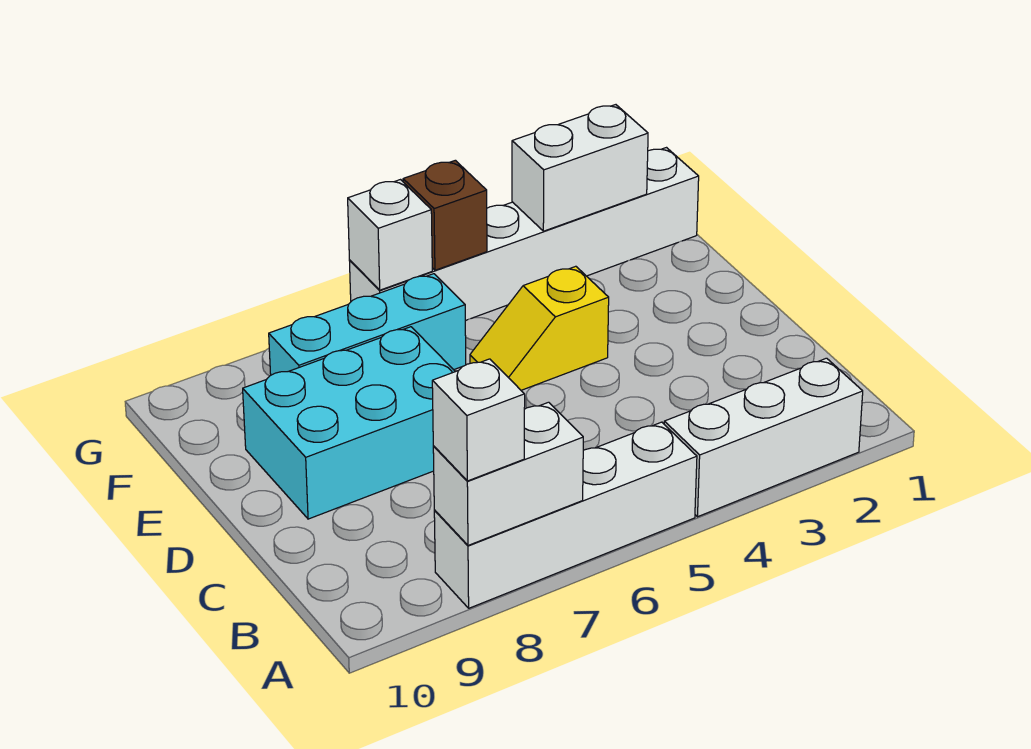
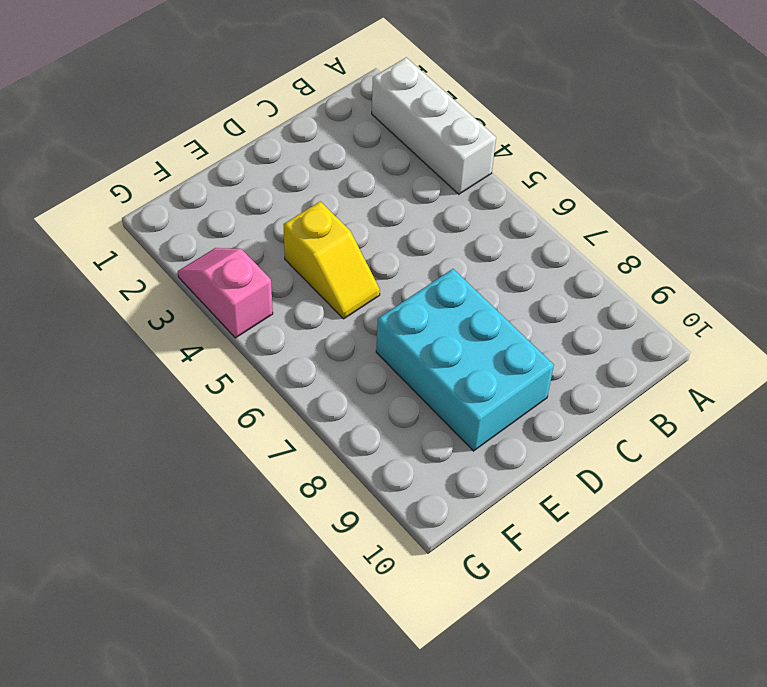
pink slope G3:G4 level 1 top 4 -> white brick G1:G6 level 1
none -> white brick A5:A8 level 1
none -> cyan brick F6:F8 level 1

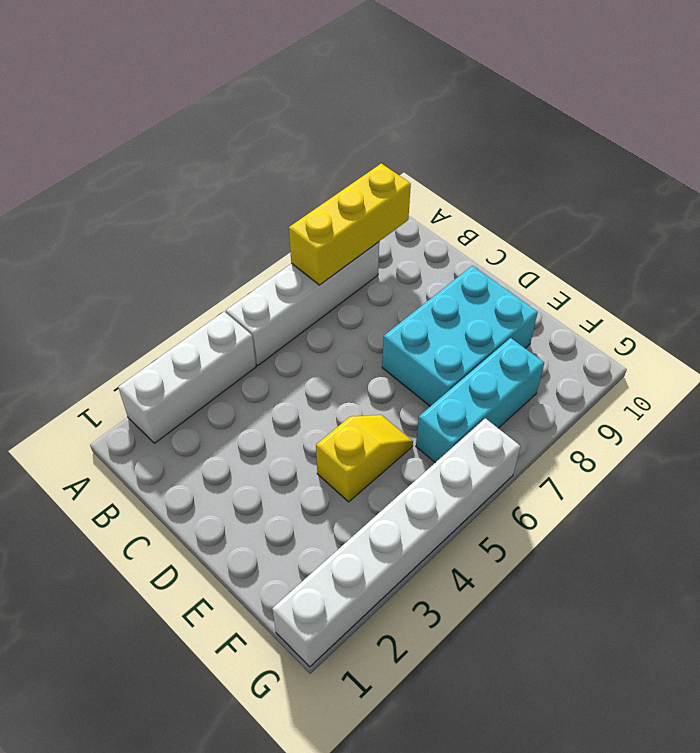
yellow brick A7:A9 level 2 -> white brick A7:A8 level 2
none -> white brick G2:G3 level 2
none -> brown brick G5 level 2

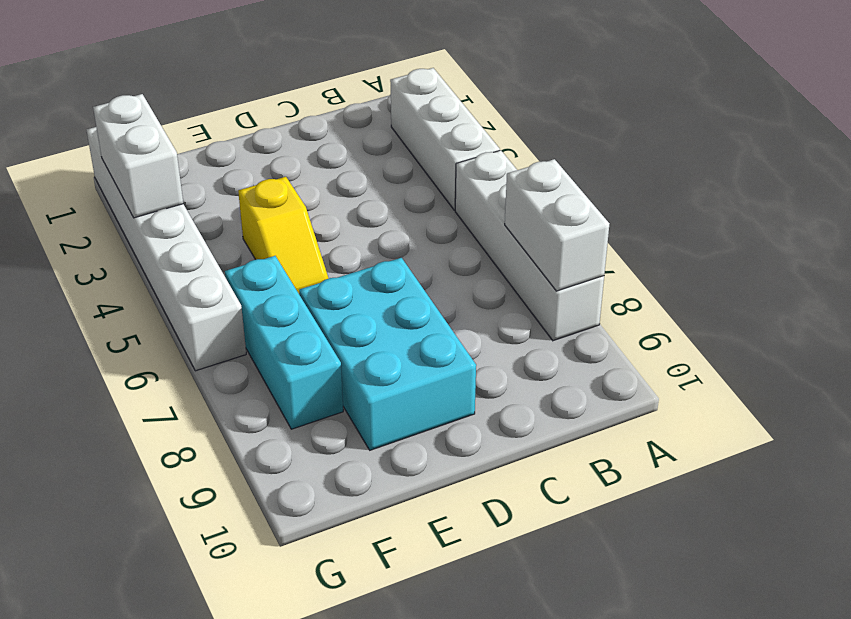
none -> brown brick G5 level 2
none -> white brick G6 level 2

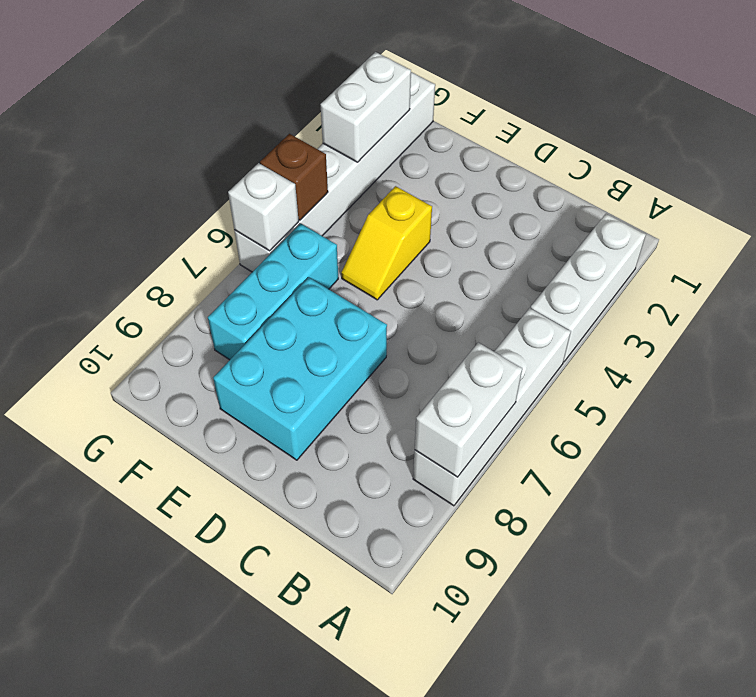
none -> white brick A8 level 3

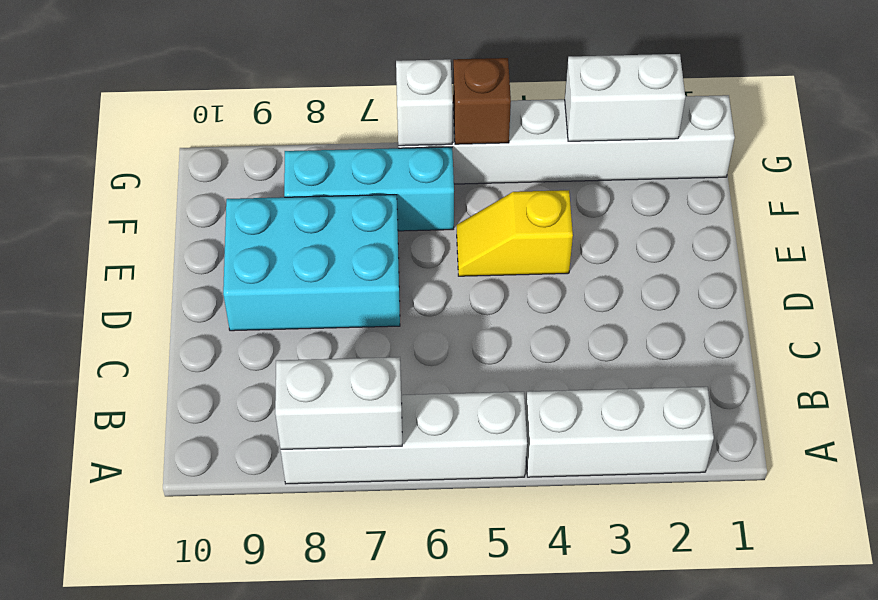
none -> white brick A8 level 3

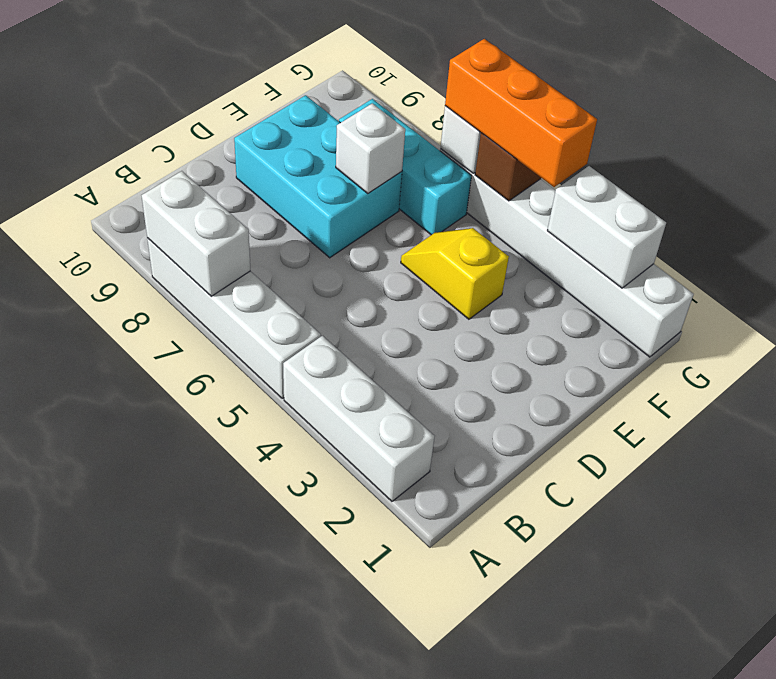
white brick E7 level 2 -> white brick A8 level 3
orange brick G4:G6 level 3 -> none

